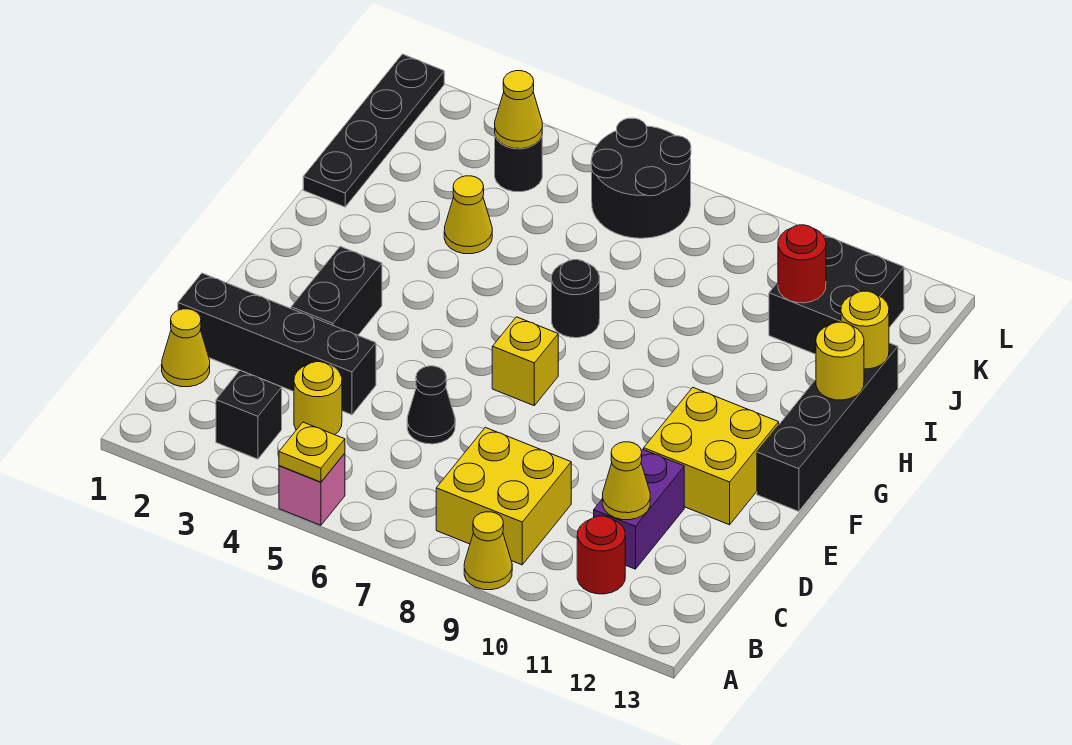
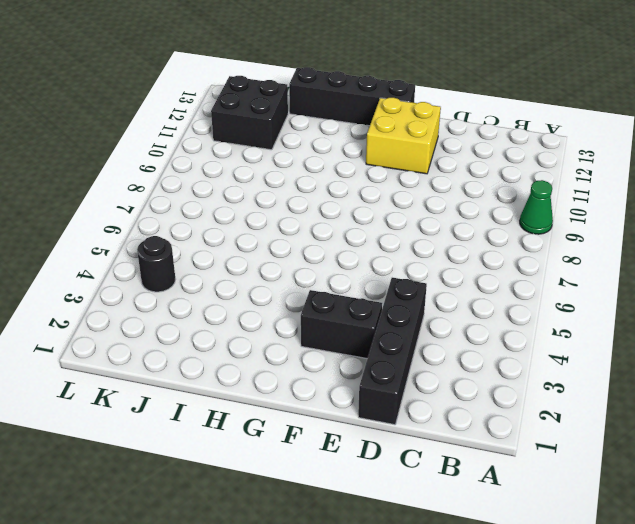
green cone A9 level 1 -> yellow cone A9 level 1
none -> pink brick A5 level 1
none -> black brick B3 level 1
none -> yellow brick B8:C9 level 1

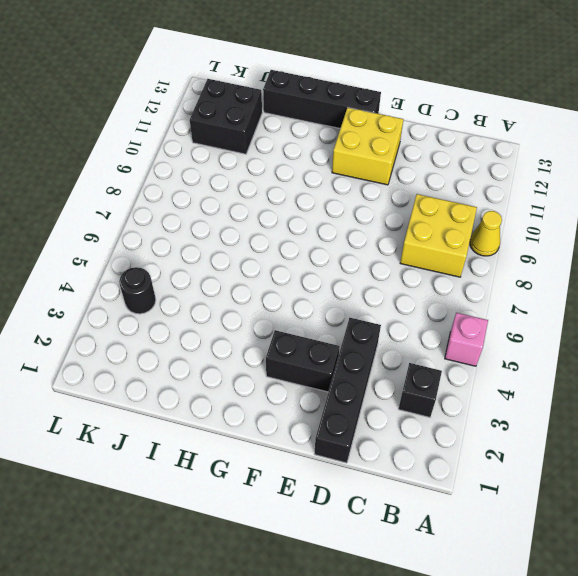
none -> red round brick B11 level 1
none -> yellow cone C1 level 1
none -> yellow round brick C4 level 1

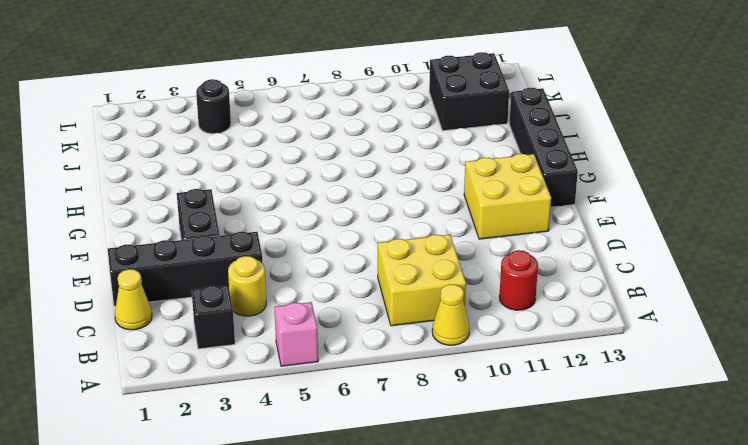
none -> purple brick C11:D11 level 1
none -> black cone D6 level 1
none -> yellow brick F7 level 1

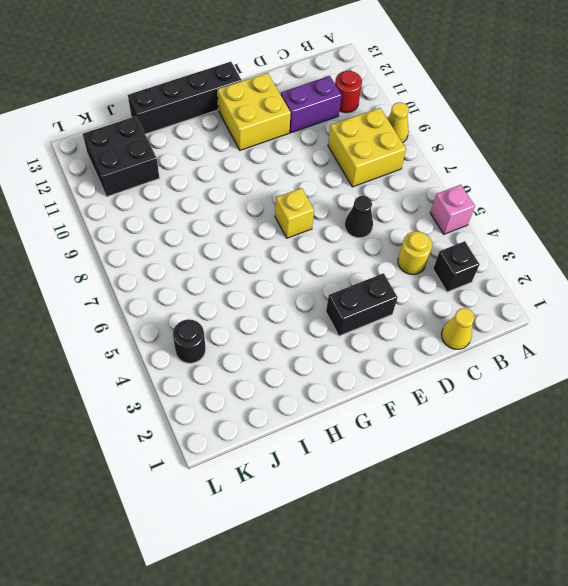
none -> black brick D1:D4 level 1
none -> black round brick H7 level 1
none -> black plate I1:L1 level 1

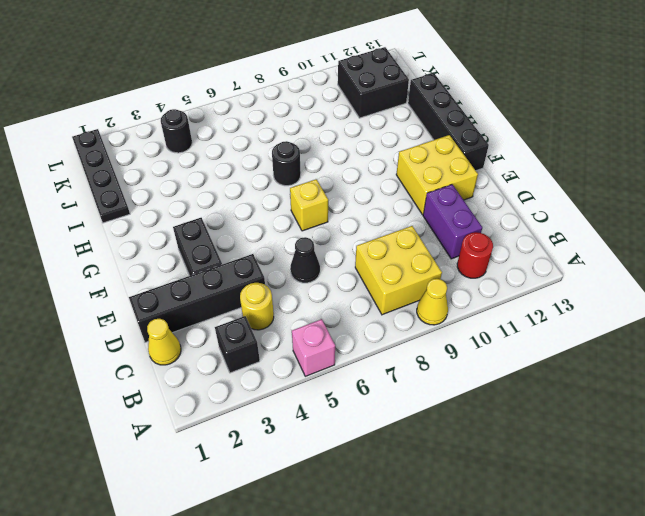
none -> yellow cone I4 level 1
none -> black round brick K6:L7 level 1
none -> yellow plate A5 level 2

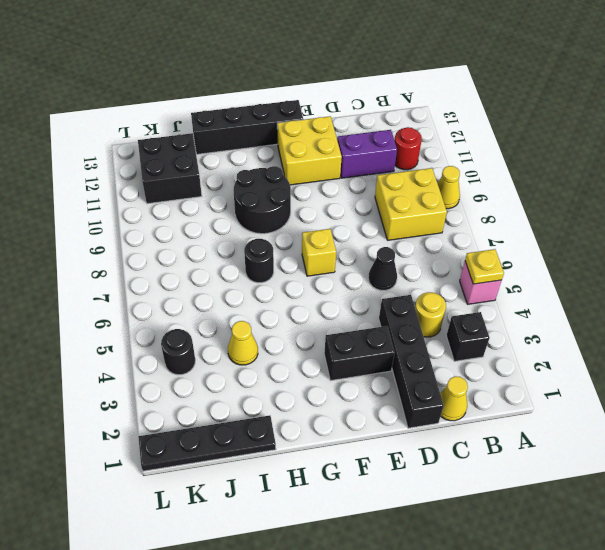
black round brick G9:H10 level 1 -> black round brick K6:L7 level 1
none -> yellow cone C11 level 2
none -> yellow round brick H13 level 2
none -> yellow round brick I13 level 2

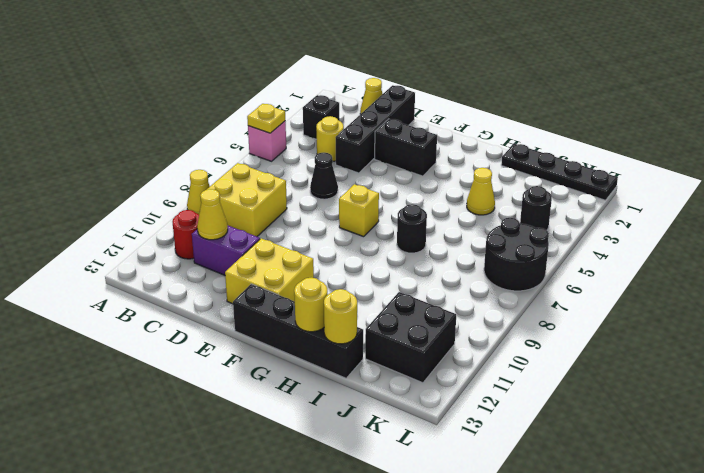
none -> red round brick J11 level 2
none -> yellow cone K4 level 2

